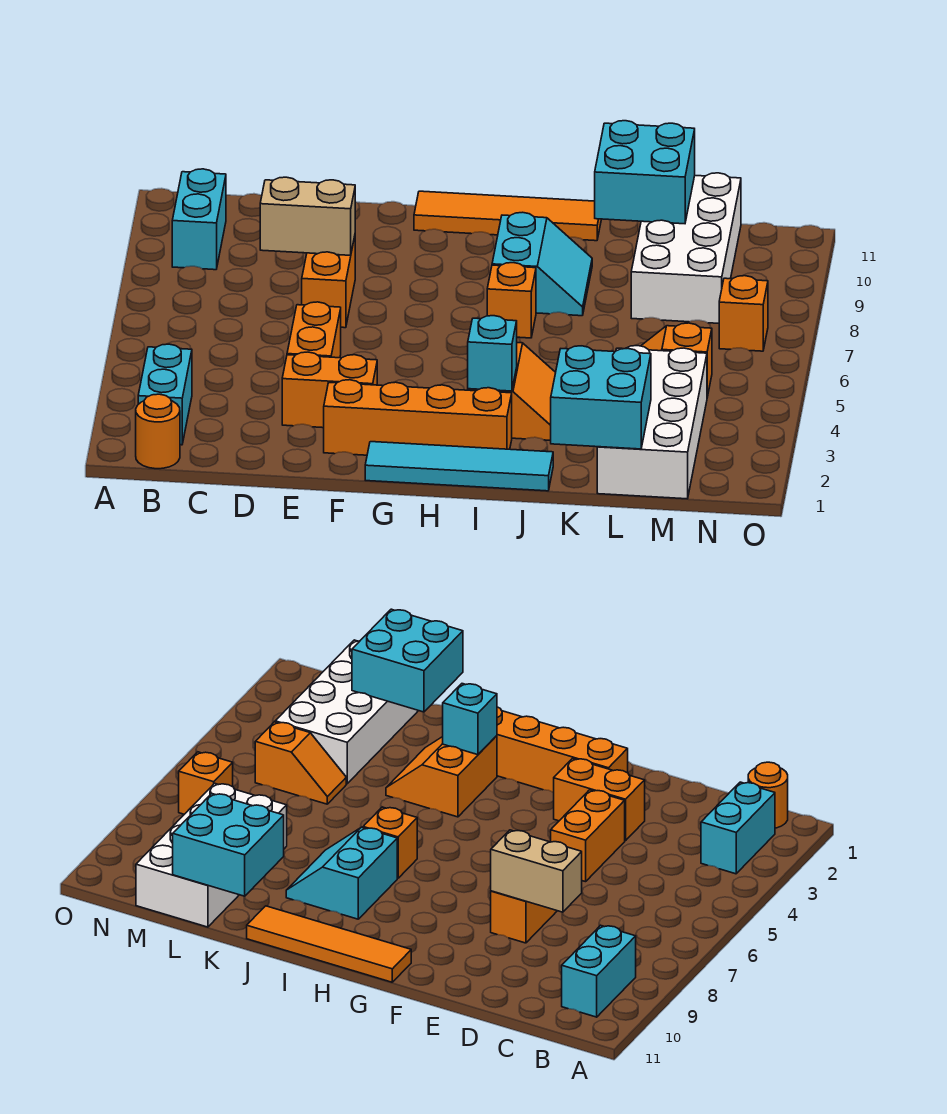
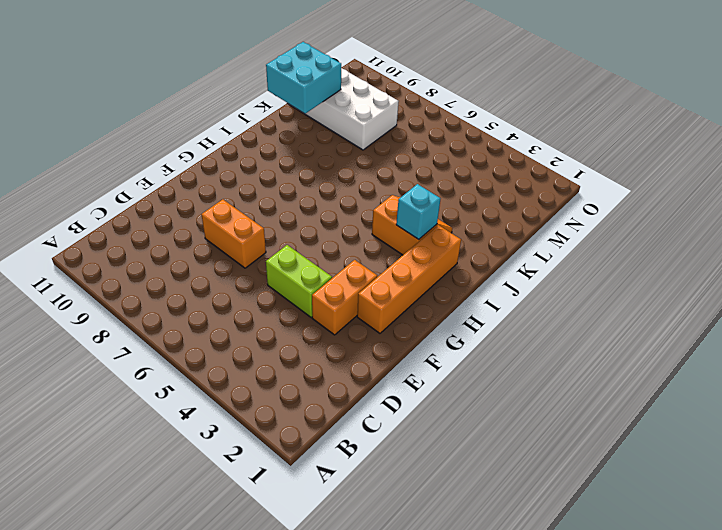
lime brick E4:E5 level 1 -> orange brick E4:E5 level 1
none -> orange round brick B1 level 1
none -> cyan brick B2:B3 level 1
none -> cyan brick B9:B10 level 1

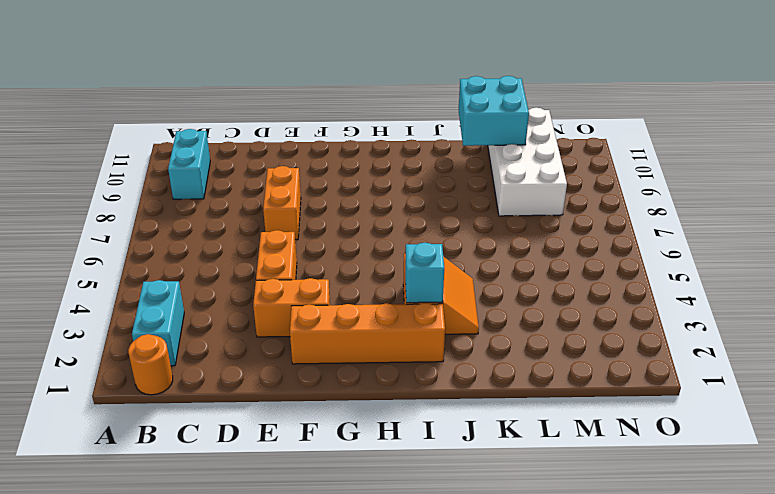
none -> cyan tile G1:J1 level 1
none -> orange tile G11:J11 level 1
none -> orange brick I7 level 1

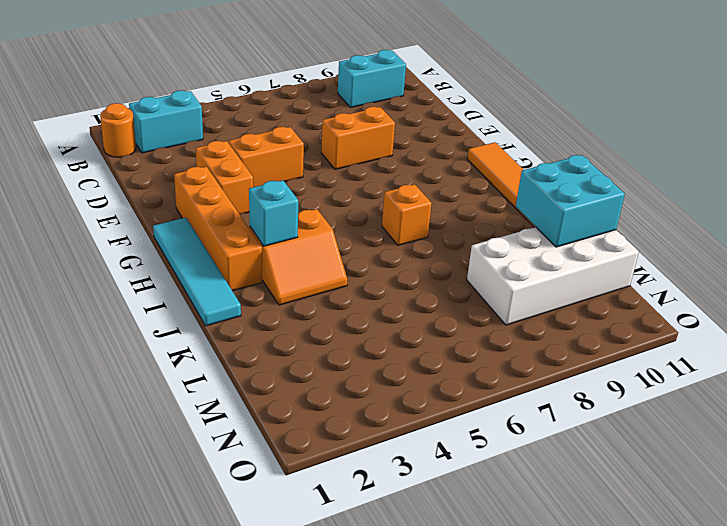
none -> cyan slope I8:J9 level 1 top I
none -> white brick L1:M4 level 1
none -> orange slope L5:M5 level 1 top M

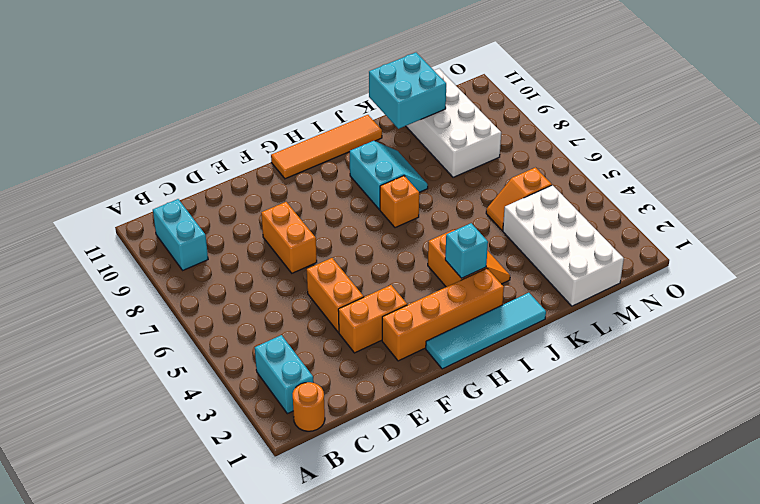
none -> orange brick N7 level 1
none -> tan brick D8:E8 level 2
none -> cyan brick K1:L2 level 2

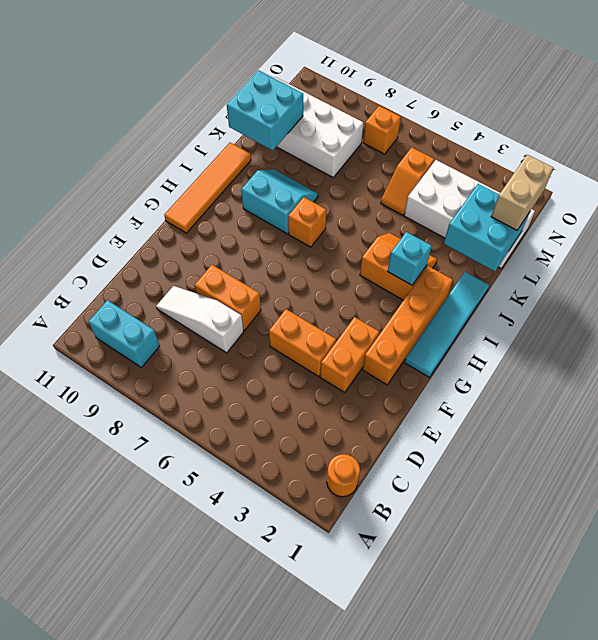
white slope D7:D9 level 1 top 7 -> none
tan brick L1:M1 level 3 -> tan brick D8:E8 level 2
none -> cyan brick B2:B3 level 1

